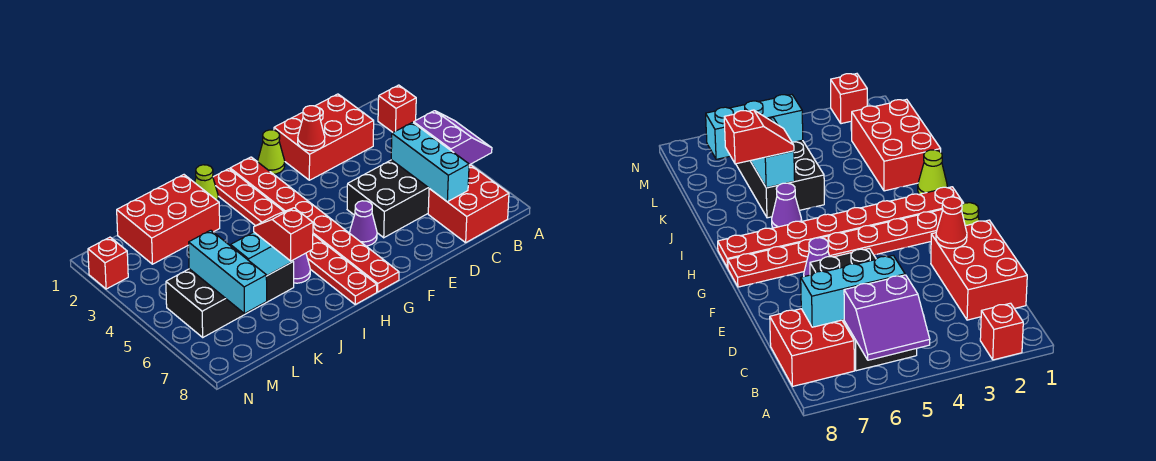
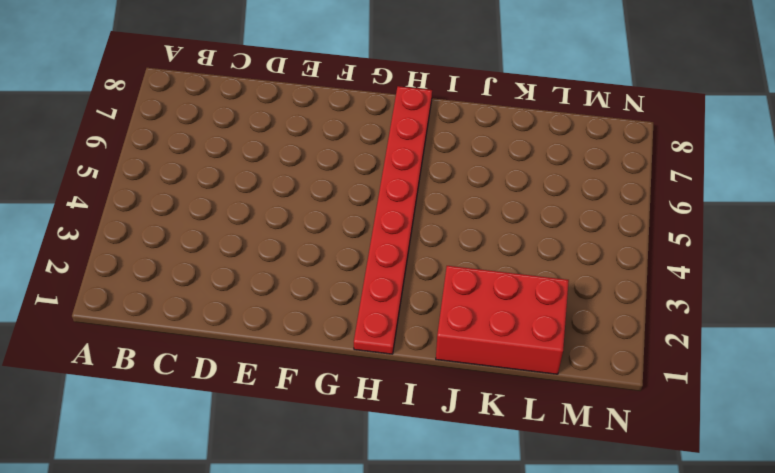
none -> red brick A2 level 1
none -> black brick B5:E6 level 1
none -> red brick B7:C8 level 1

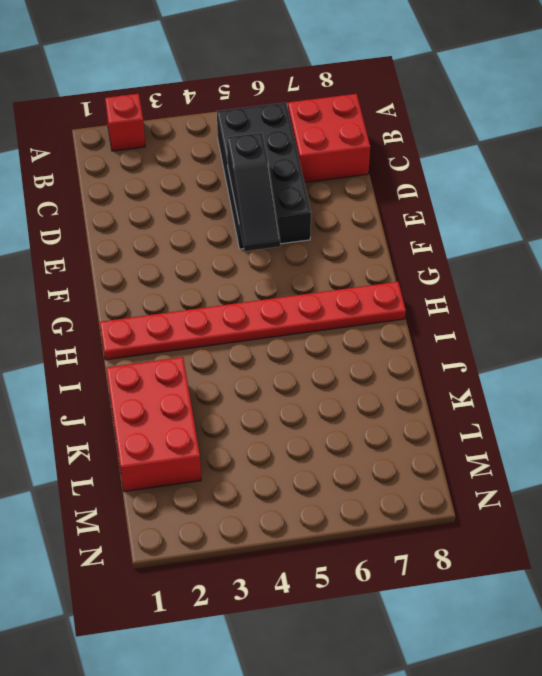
black slope D5:F5 level 2 top D -> none
none -> red brick C1:E2 level 1
none -> lime cone F1 level 1
none -> purple cone F6 level 1

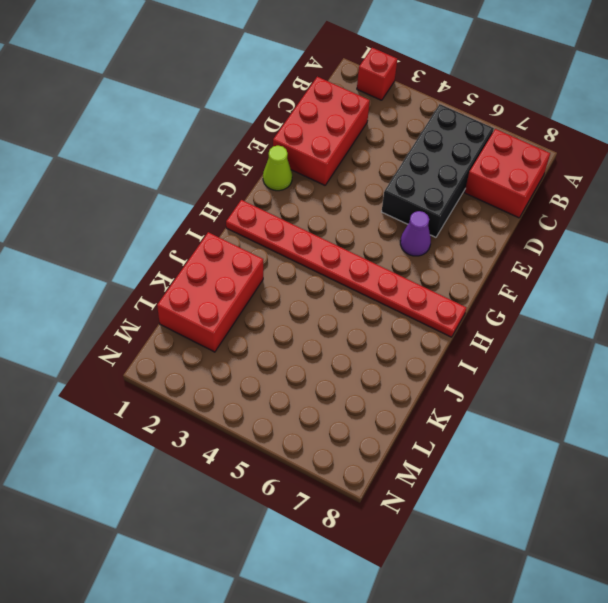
none -> red plate G1:G8 level 1
none -> lime cone I1 level 1
none -> purple cone I6 level 1

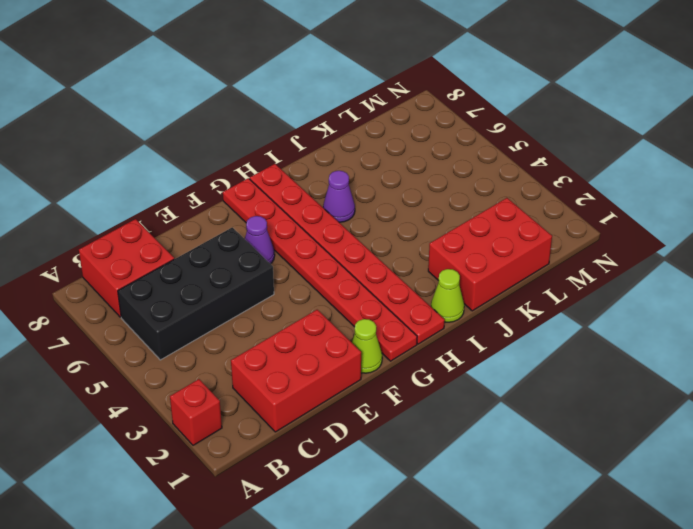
none -> black brick J5:M6 level 1
none -> red brick N2 level 1
none -> purple slope A5:B6 level 2 top B

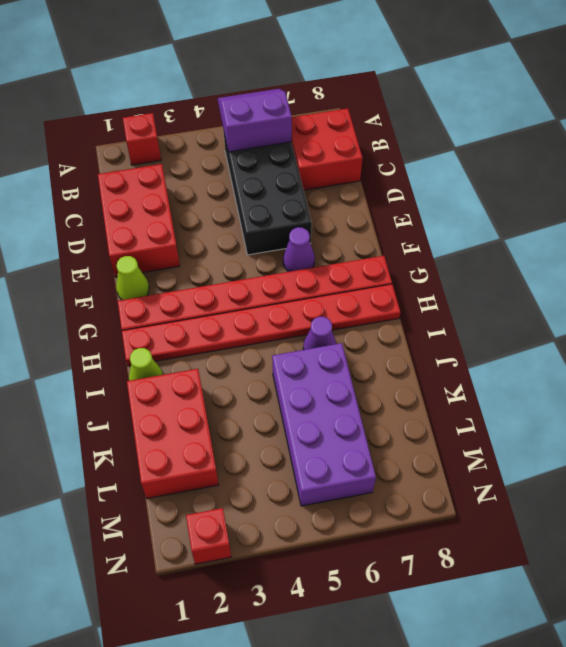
purple brick J5:M6 level 1 -> black brick J5:M6 level 1
none -> cyan brick C5:C7 level 2
none -> red cone E2 level 2
none -> cyan brick J6:K6 level 2

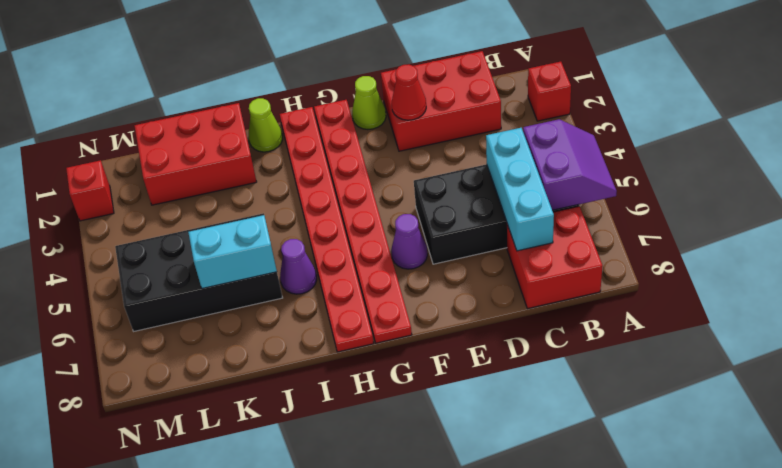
none -> cyan brick L5:L7 level 2
none -> red slope J6:J7 level 3 top 7

